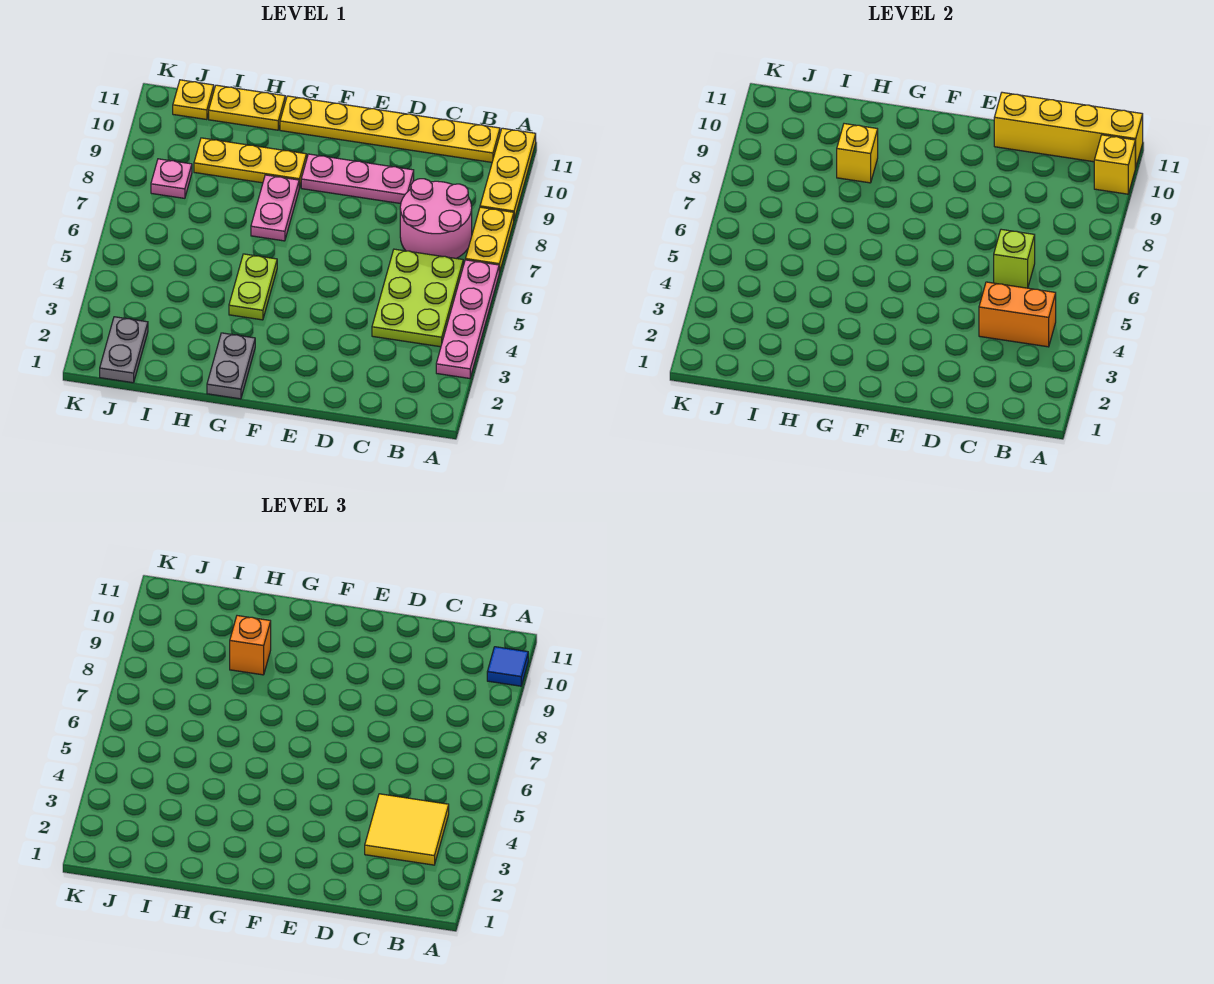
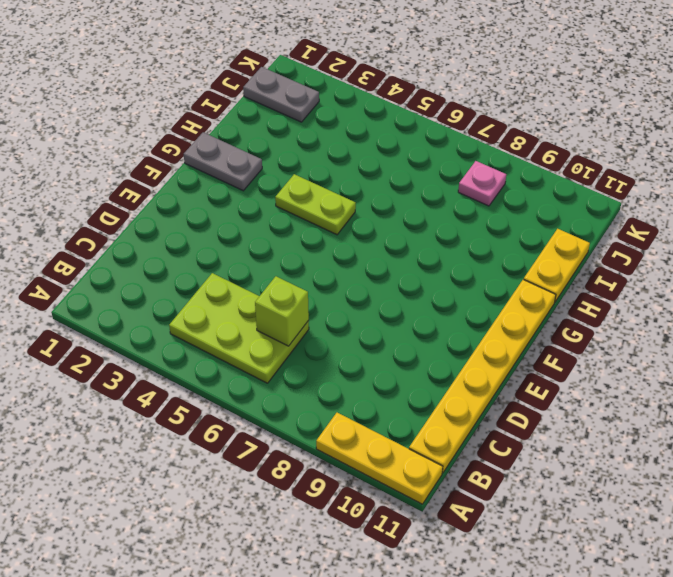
none -> pink plate A3:A6 level 1
none -> yellow plate A7:A8 level 1
none -> pink round brick B7:C8 level 1

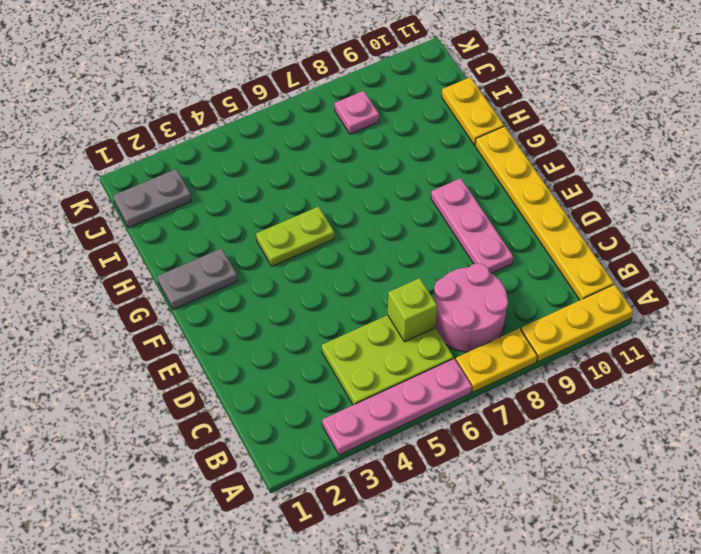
none -> pink plate G7:G8 level 1
none -> yellow plate G9:I9 level 1
none -> yellow plate J11 level 1

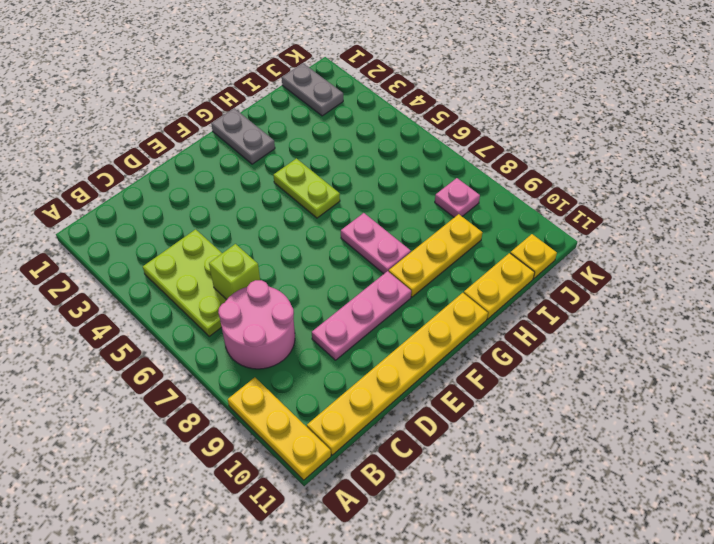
none -> pink plate A3:A6 level 1
none -> yellow plate A7:A8 level 1
none -> yellow brick A10 level 2

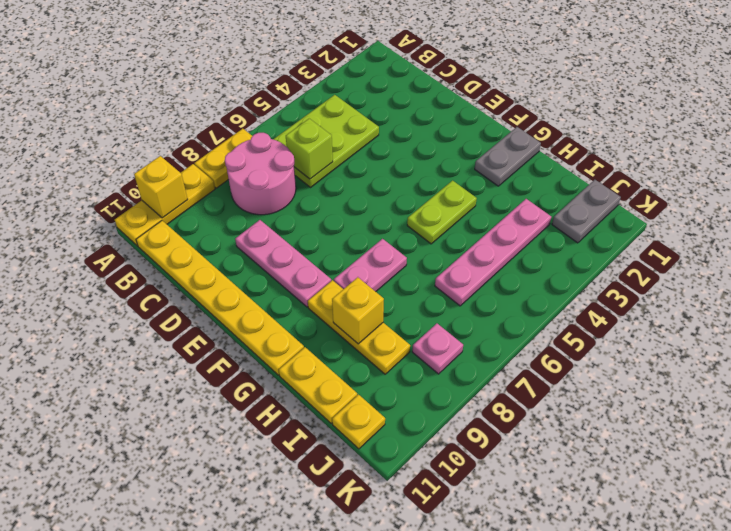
pink plate I3:I6 level 1 -> pink plate A3:A6 level 1
none -> yellow brick A11:D11 level 2
none -> orange brick B4:C4 level 2
none -> blue tile A10 level 3

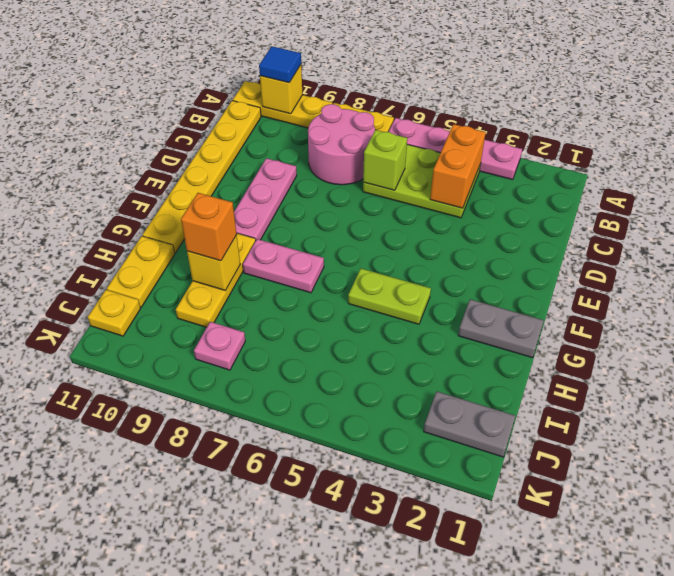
none -> yellow brick A11:D11 level 2
none -> yellow tile B3:C4 level 3

